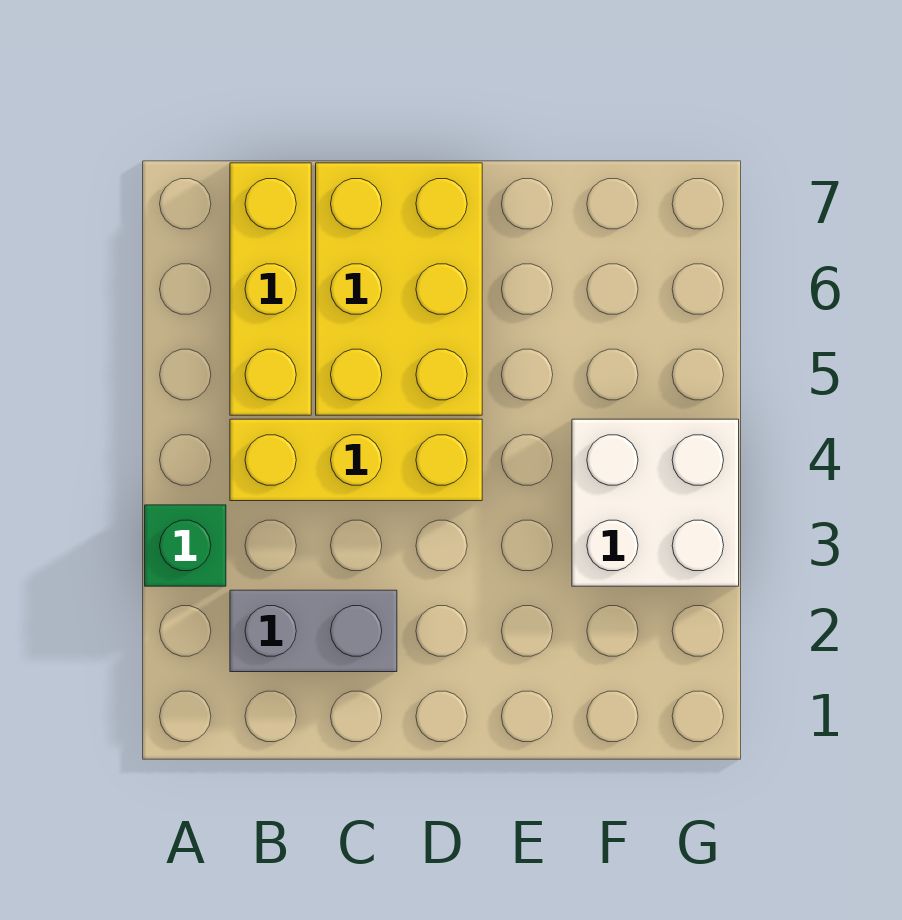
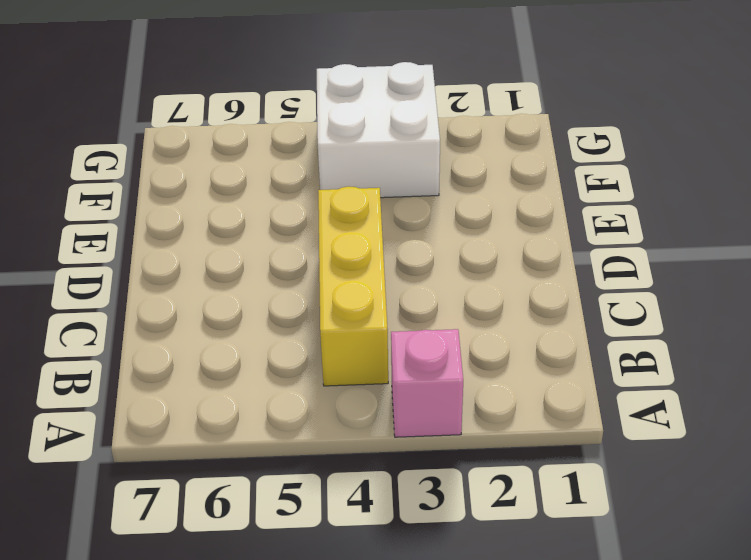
pink brick A3 level 1 -> green brick A3 level 1
none -> grey brick B2:C2 level 1
none -> yellow brick B5:B7 level 1

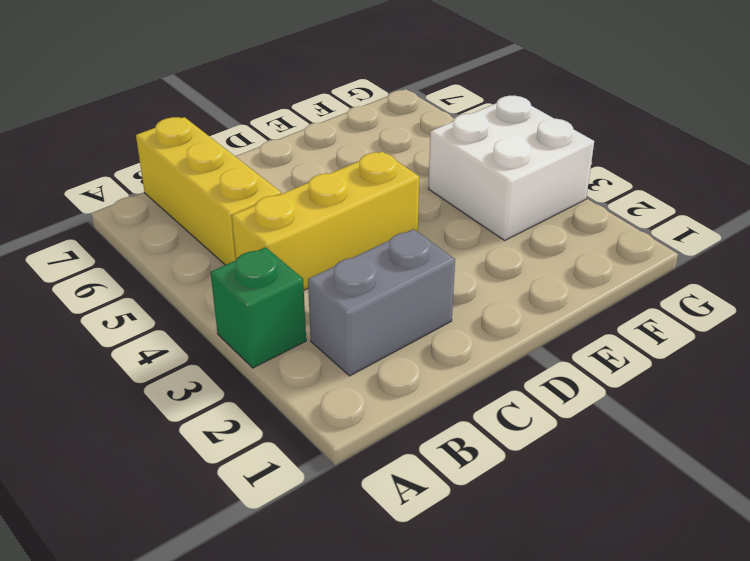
none -> yellow brick C5:D7 level 1

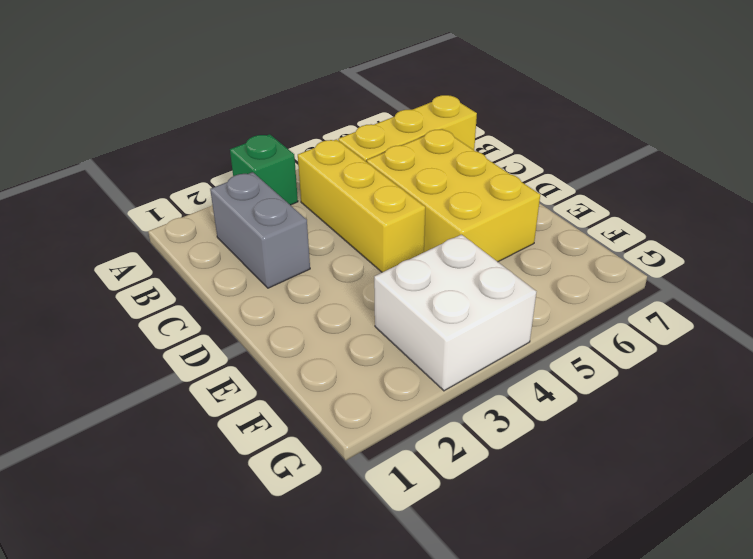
yellow brick C5:E6 level 1 -> yellow brick C5:D7 level 1

